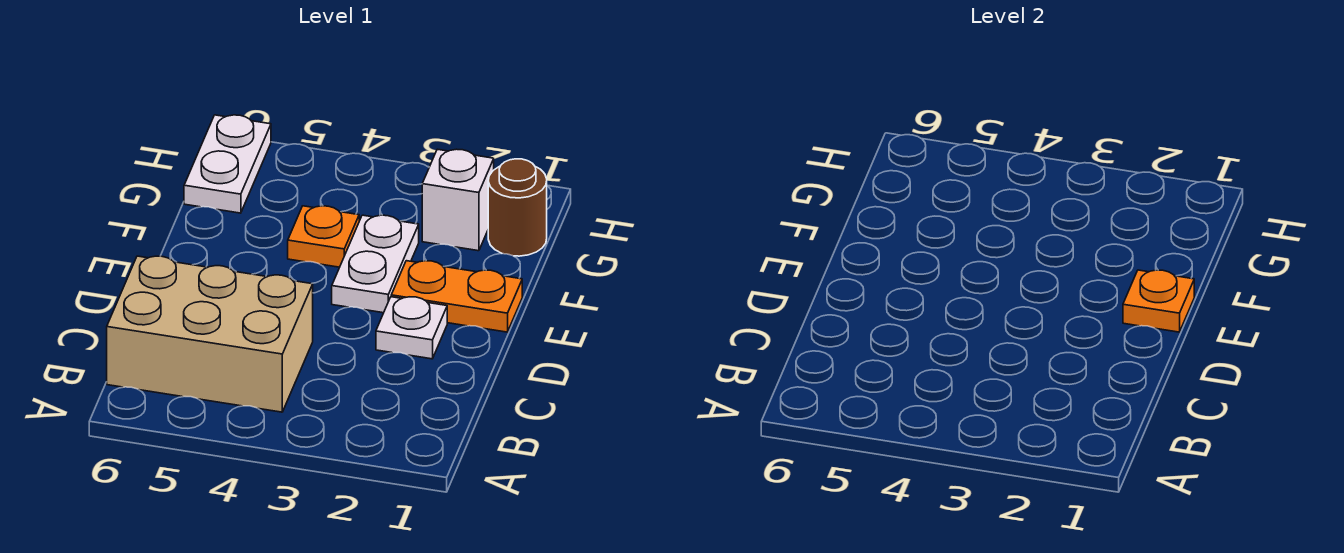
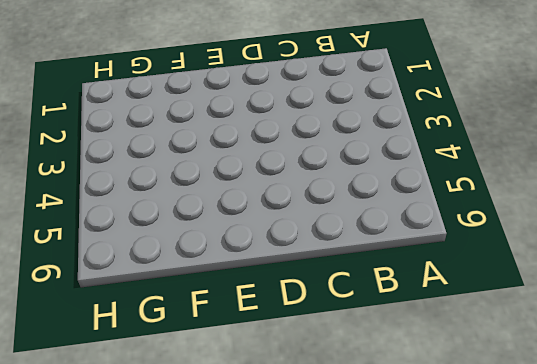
none -> tan brick B4:C6 level 1
none -> white plate D2 level 1

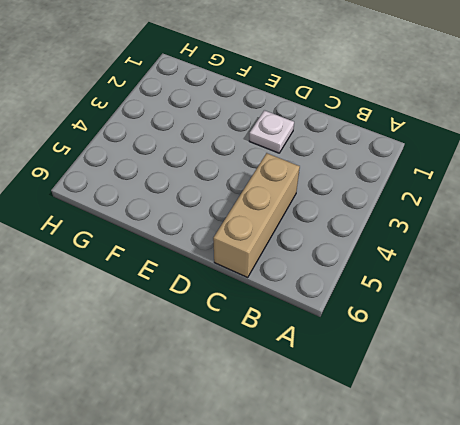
tan brick C4:C6 level 1 -> tan brick B4:C6 level 1
none -> orange plate E1:E2 level 1
none -> white plate E3:F3 level 1

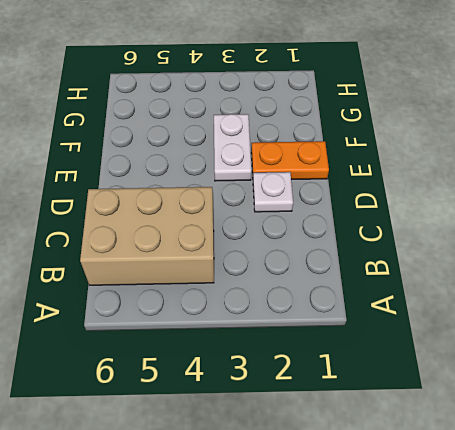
none -> orange plate F4 level 1
none -> brown round brick G1 level 1

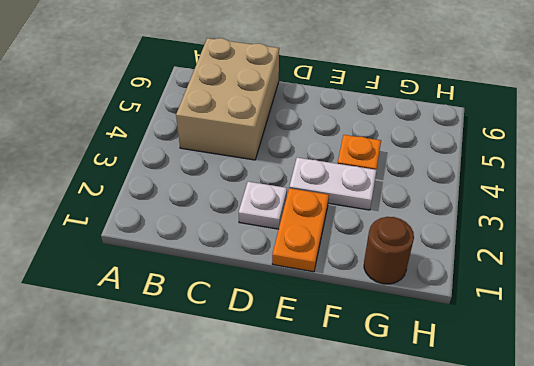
none -> white brick G2 level 1
none -> white plate G6:H6 level 1

